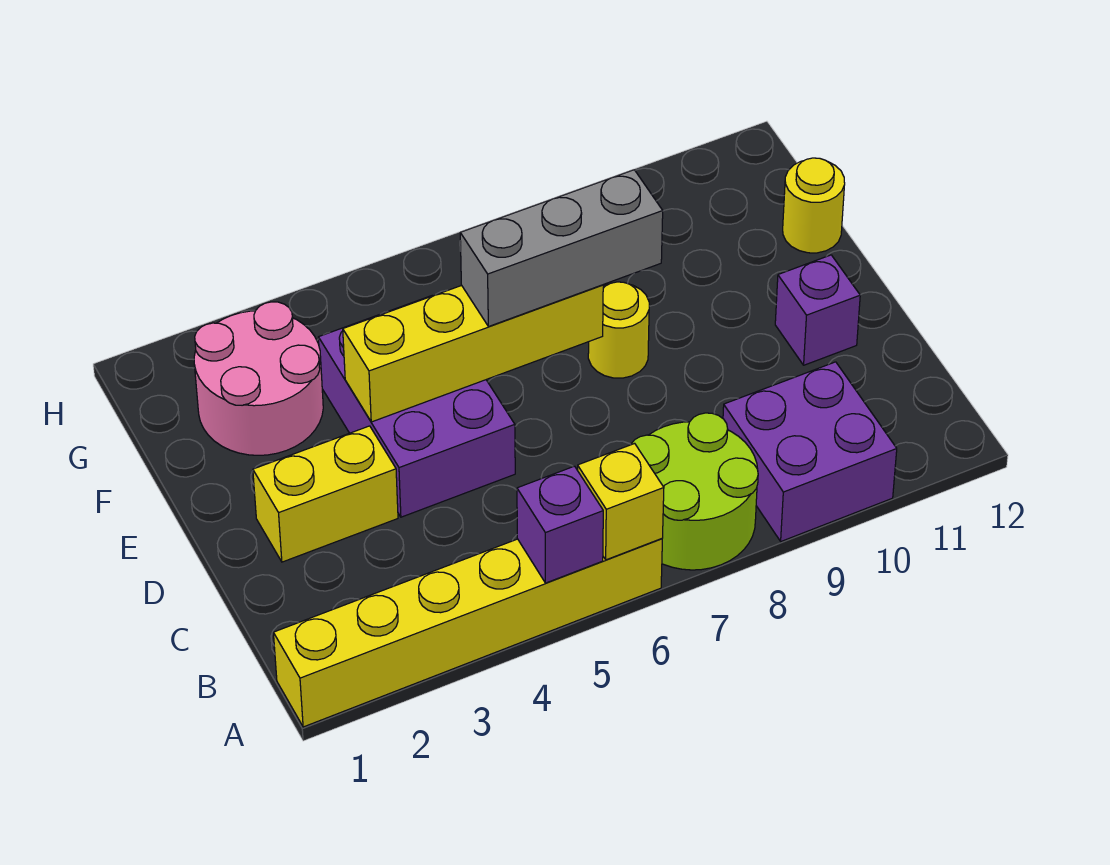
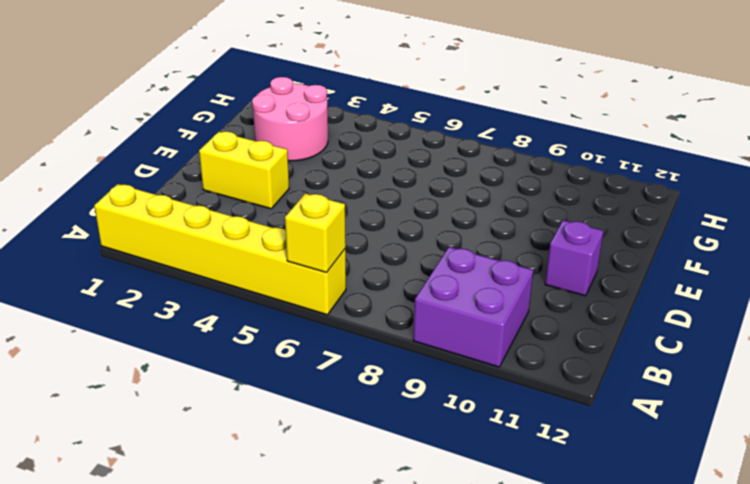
none -> lime round brick A7:B8 level 1
none -> purple brick D4:F5 level 1
none -> yellow round brick E8 level 1

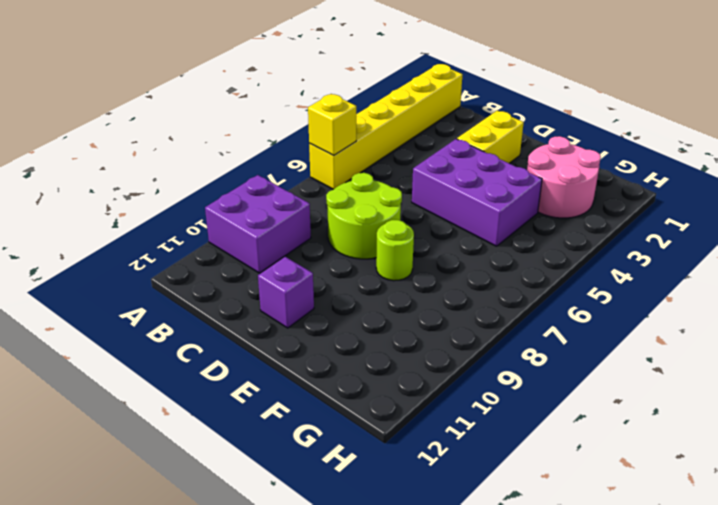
lime round brick C7:D8 level 1 -> lime round brick A7:B8 level 1
lime round brick E8 level 1 -> yellow round brick E8 level 1
none -> yellow round brick F12 level 1
none -> purple brick A5 level 2
none -> yellow brick E4:E7 level 2

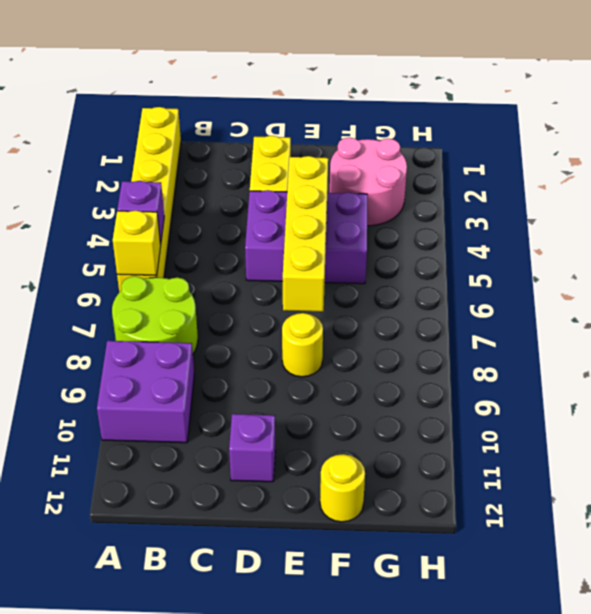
none -> grey brick E6:E8 level 3

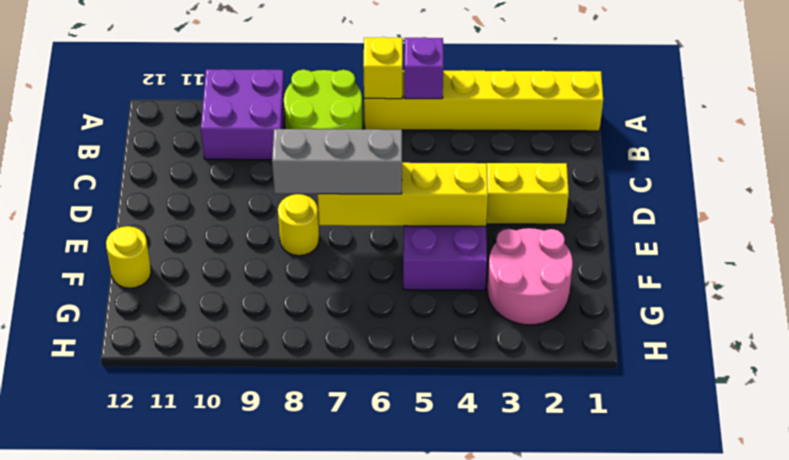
none -> purple brick D11 level 1

